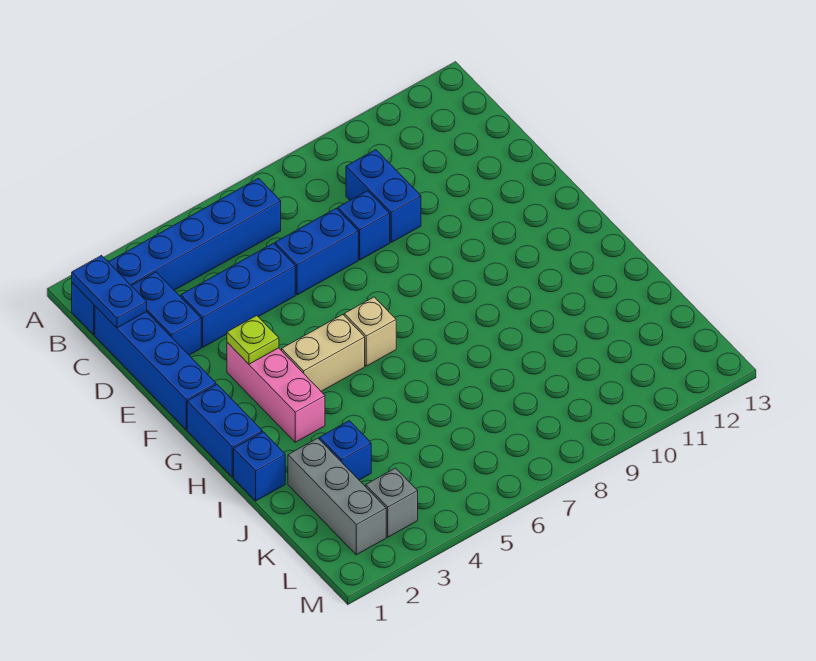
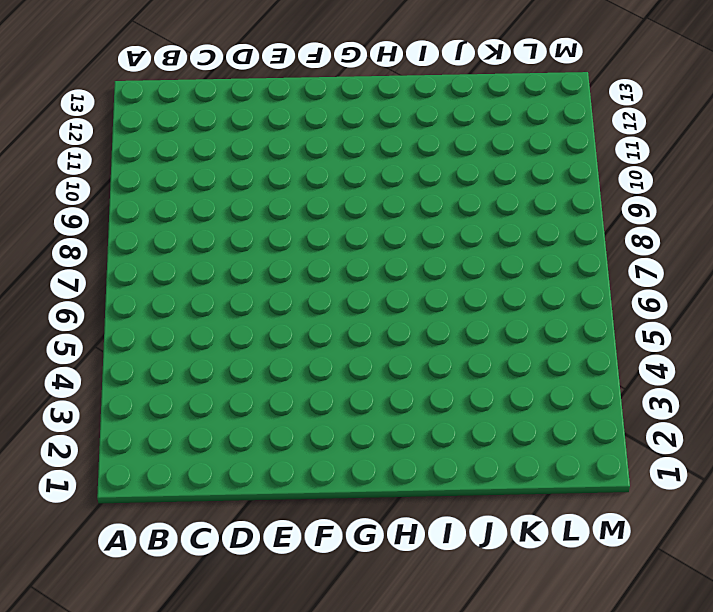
none -> blue brick B1:B6 level 1
none -> blue brick C1:F1 level 1
none -> blue brick C2:D2 level 1

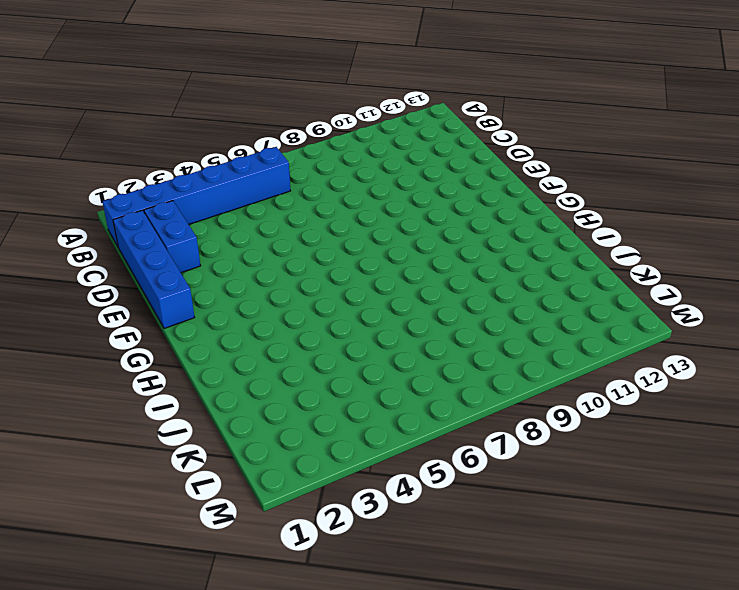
none -> blue brick C9:D9 level 1
none -> blue brick D3:D5 level 1
none -> blue brick D6:D7 level 1

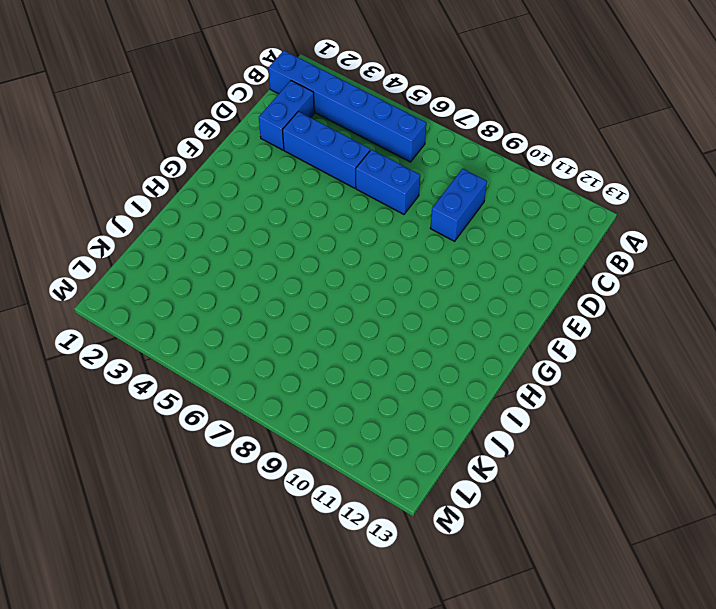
none -> blue brick C1:F1 level 1
none -> blue brick D8 level 1
none -> pink brick F3:H3 level 1

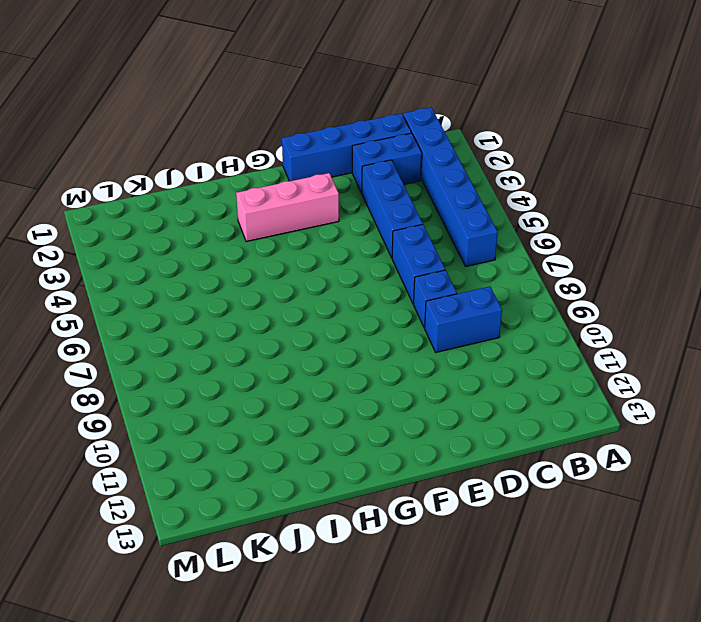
none -> blue brick G1:H1 level 1
none -> tan brick G4:G5 level 1
none -> tan brick G6 level 1

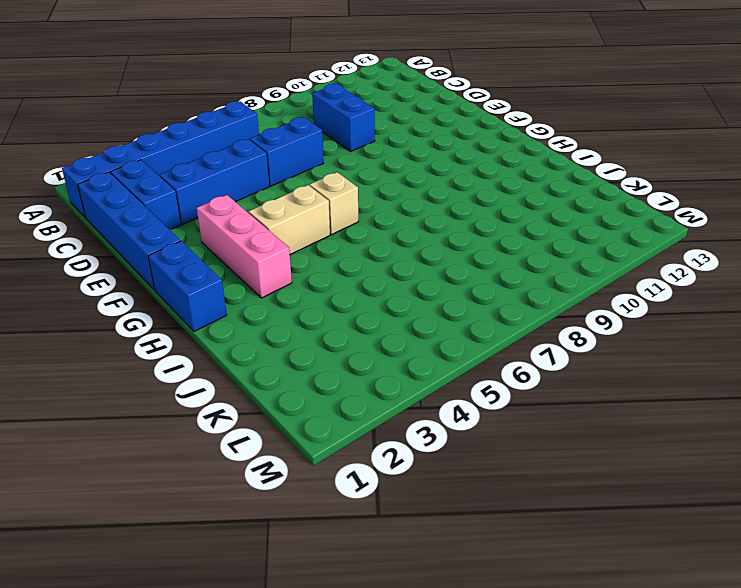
none -> blue brick D8 level 1
none -> blue brick I1 level 1
none -> grey brick J2:L2 level 1

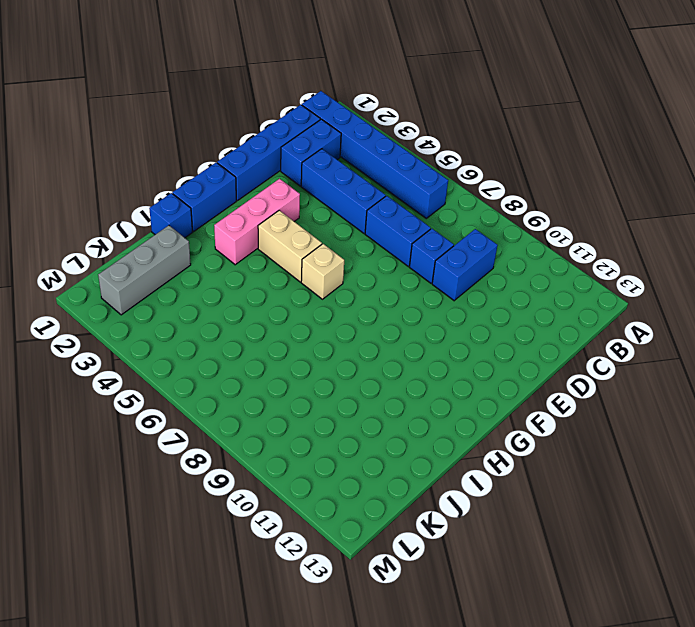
none -> blue brick J3 level 1
none -> grey brick L3 level 1
none -> blue plate B1:C1 level 2

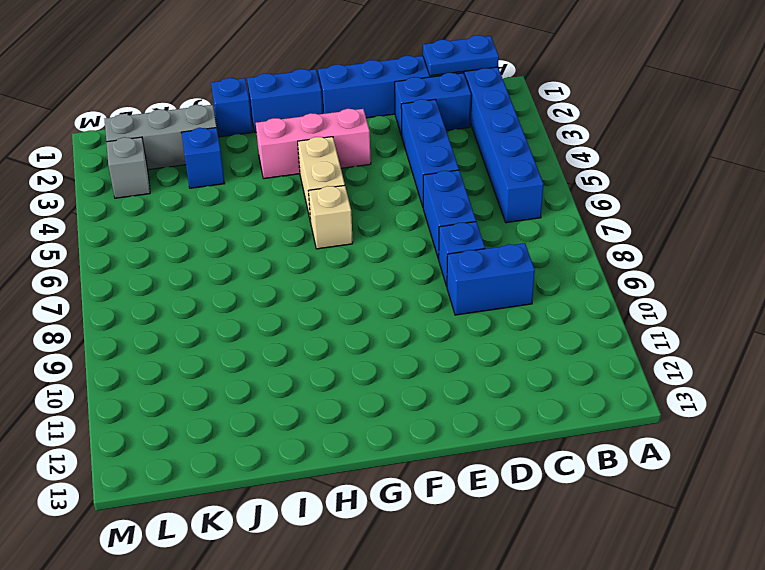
none -> lime plate F3 level 2

